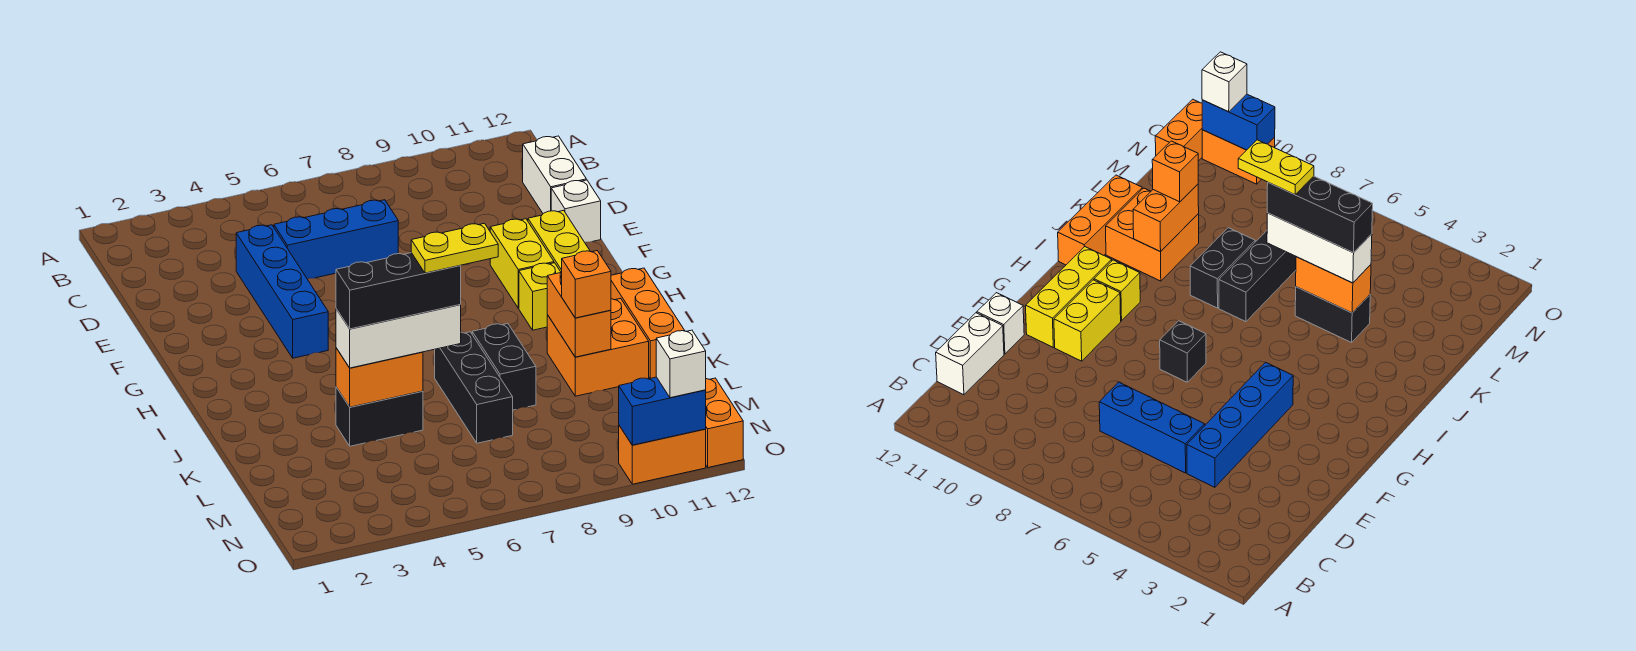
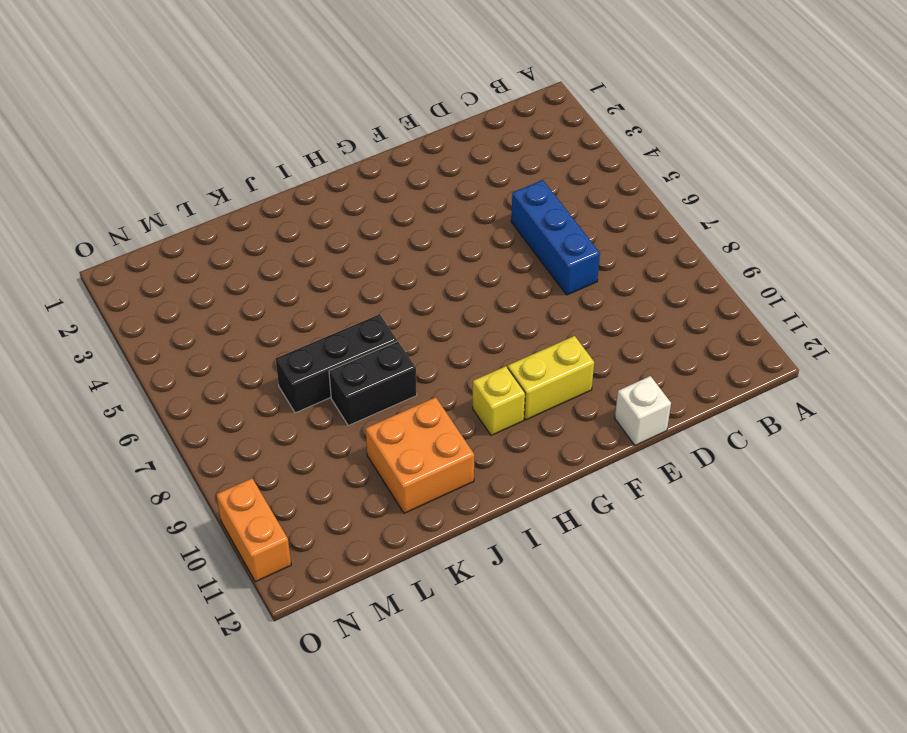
none -> white brick C12:D12 level 1
none -> blue brick D4:G4 level 1
none -> yellow brick F11:H11 level 1

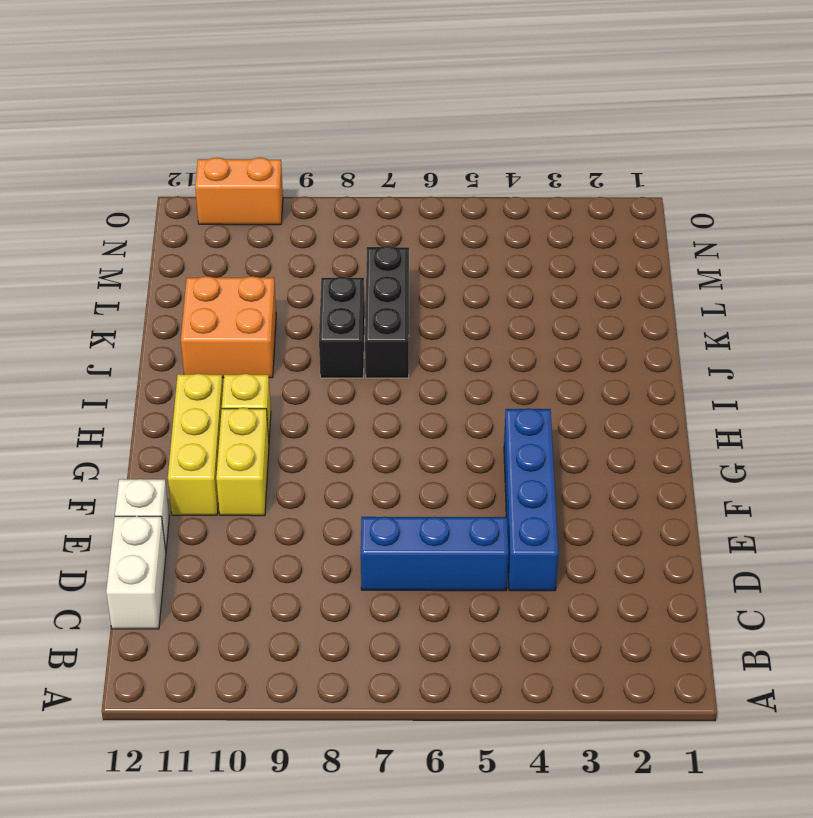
none -> black brick G7 level 1
none -> orange brick I12:K12 level 1
none -> black brick K4:K5 level 1

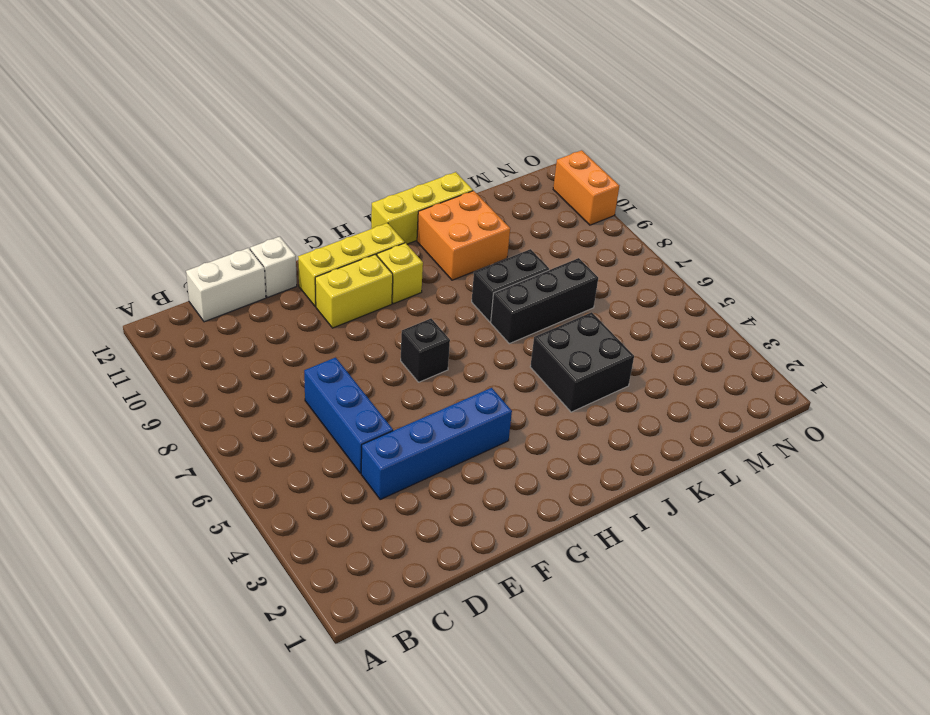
yellow brick I12:K12 level 1 -> orange brick I12:K12 level 1
black brick J4:K5 level 1 -> black brick K4:K5 level 1
none -> orange brick N12:O12 level 1
none -> orange brick J10:K10 level 2
none -> orange brick K4:K5 level 2

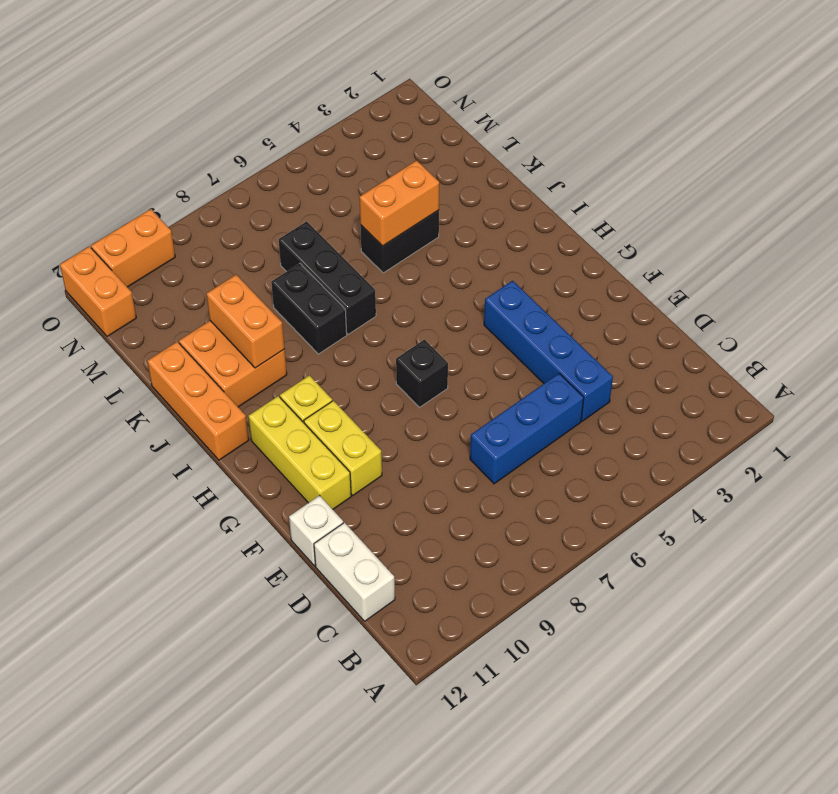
none -> blue brick O10:O11 level 2
none -> white brick K4:K6 level 3
none -> orange brick K10 level 3

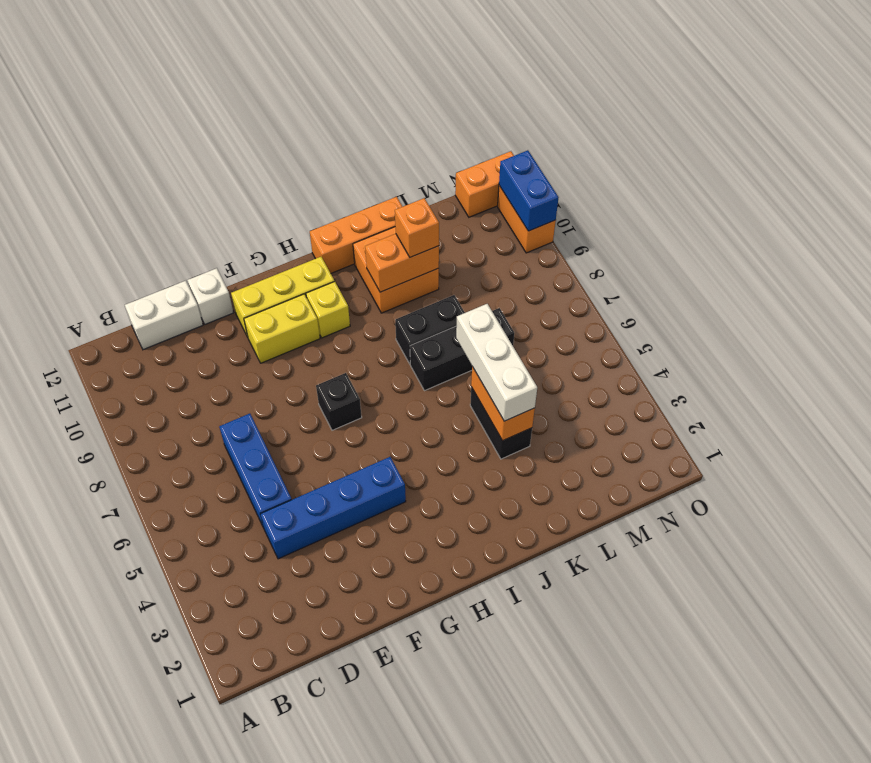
none -> white brick O11 level 3
none -> black brick K4:K6 level 4
none -> yellow plate K6:K7 level 5

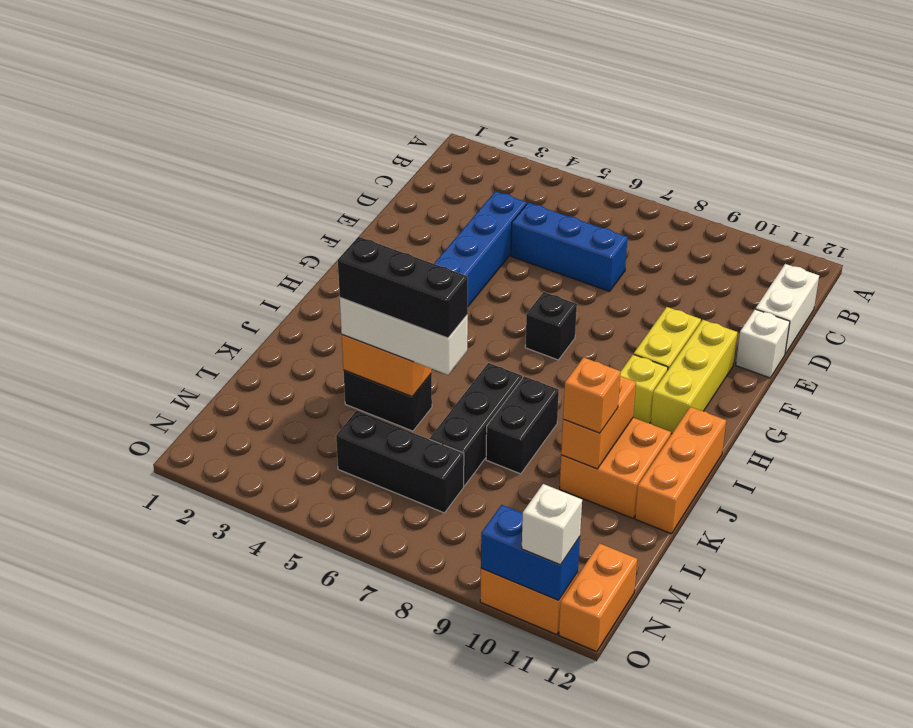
black brick M5:M7 level 1 -> none
none -> yellow plate K6:K7 level 5

